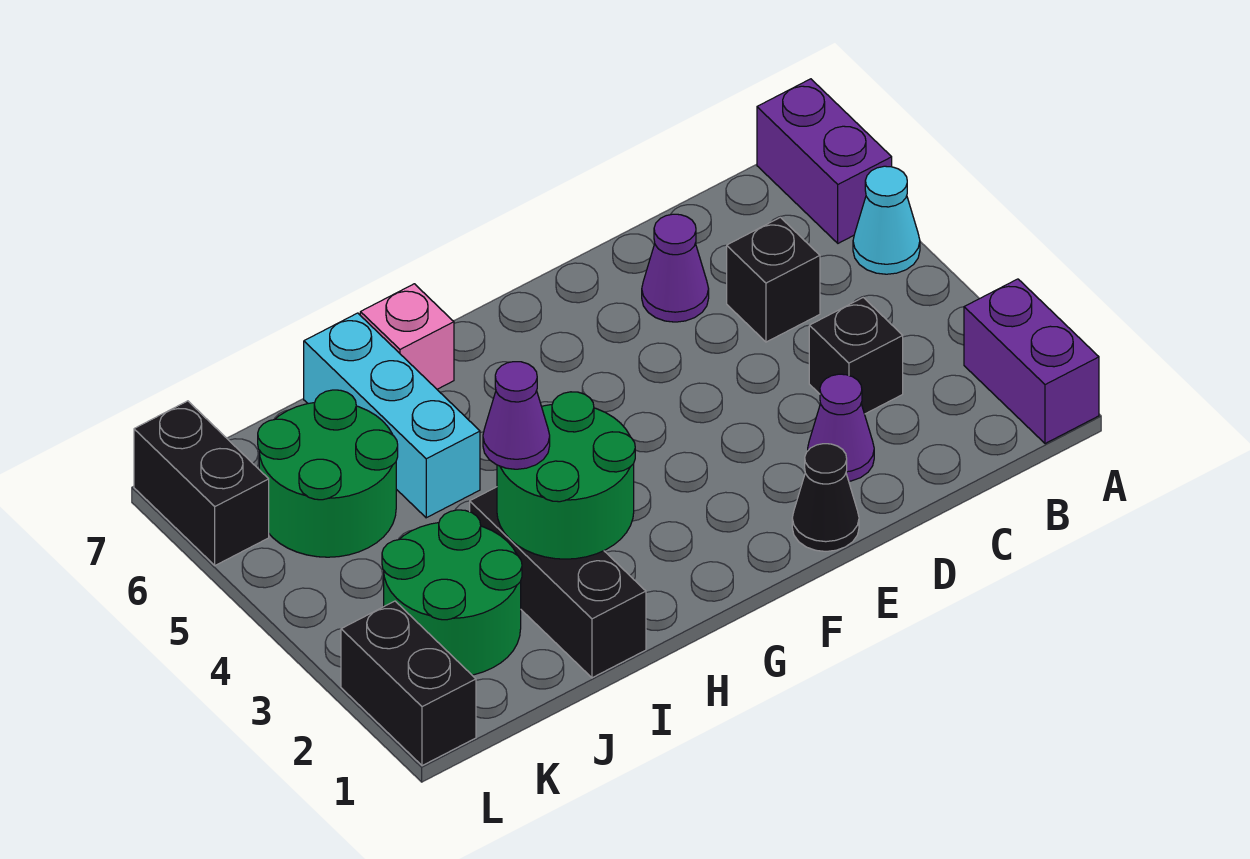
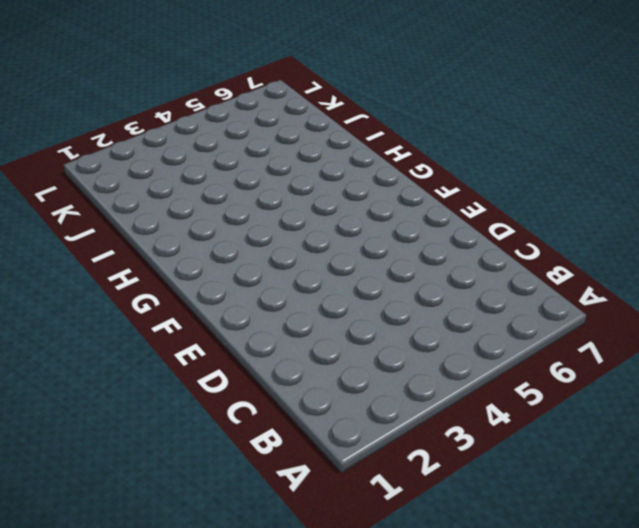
none -> purple brick A1:A2 level 1
none -> cyan cone A5 level 1
none -> purple brick A6:A7 level 1

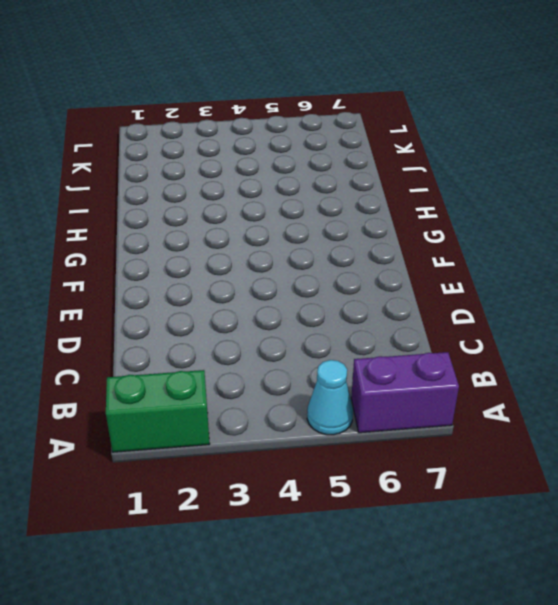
green brick A1:A2 level 1 -> purple brick A1:A2 level 1
none -> black brick C3 level 1
none -> black brick C5 level 1
none -> purple cone D2 level 1

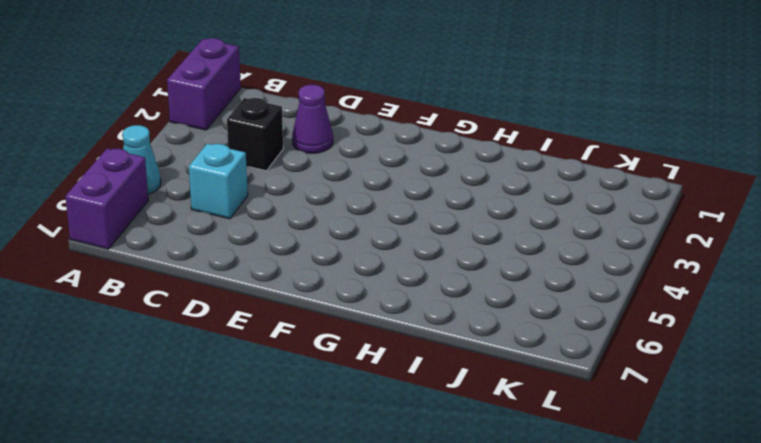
cyan brick C5 level 1 -> black brick C5 level 1
none -> purple cone D6 level 1
none -> black cone E1 level 1
none -> pink brick H7 level 1

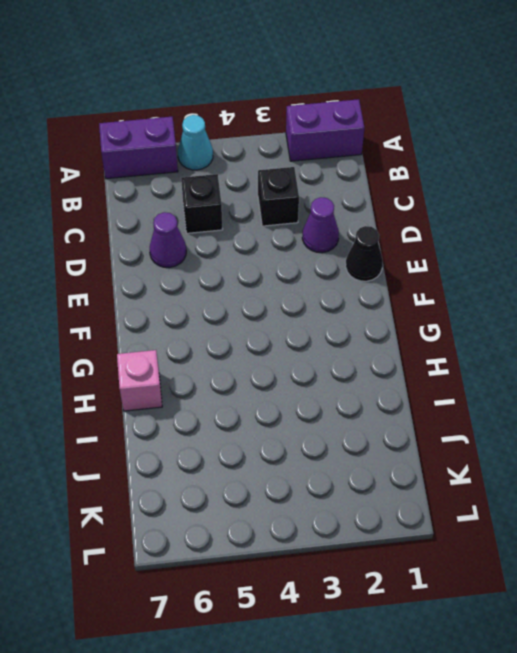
none -> black brick I1:I3 level 1
none -> cyan brick I5:I7 level 1
none -> green round brick J2:K3 level 1

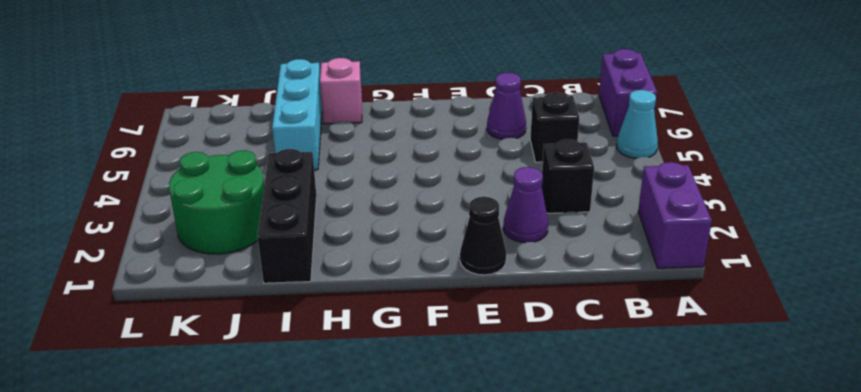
none -> green round brick J5:K6 level 1
none -> black brick L1:L2 level 1
none -> black brick L6:L7 level 1

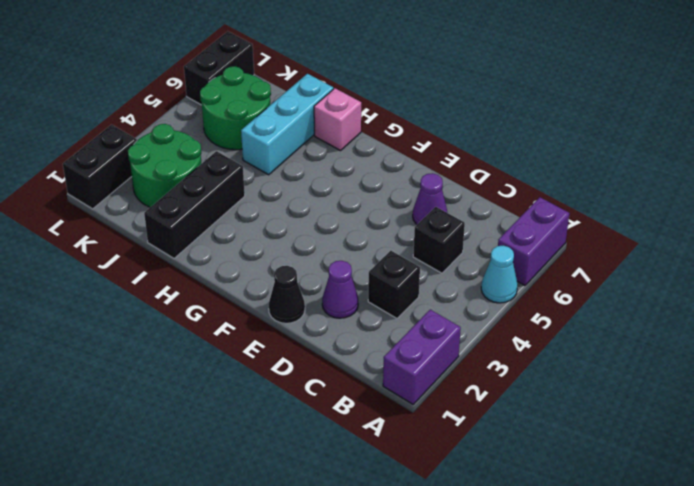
none -> green round brick H2:I3 level 2
none -> purple cone I3 level 3

